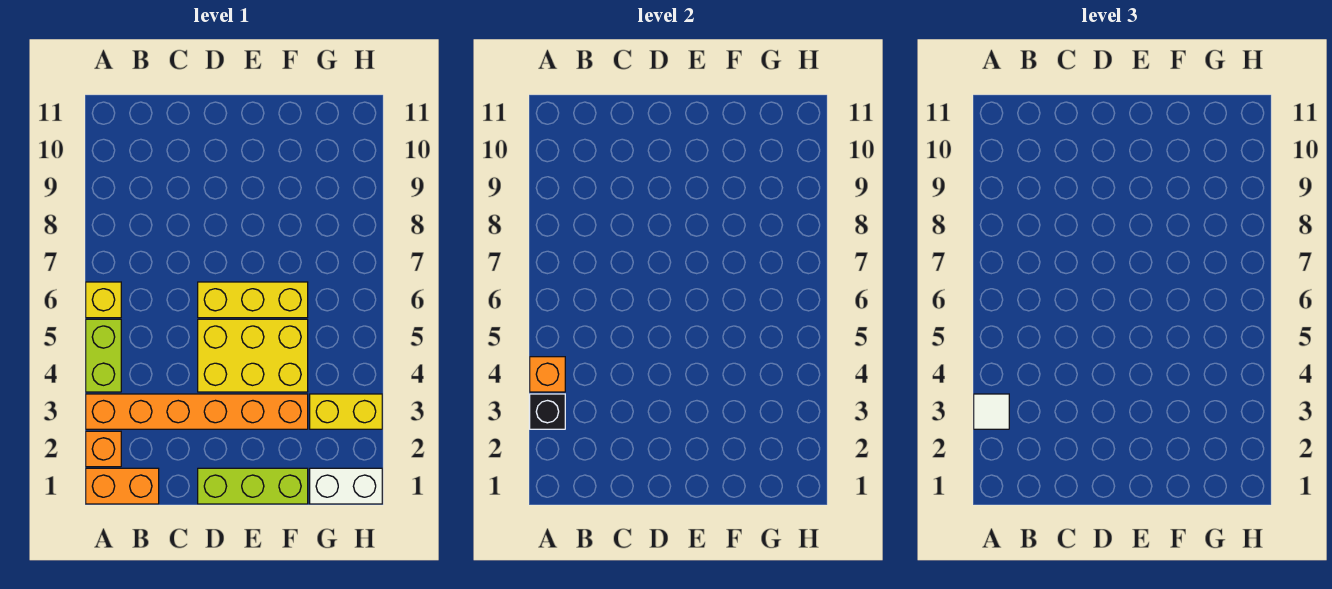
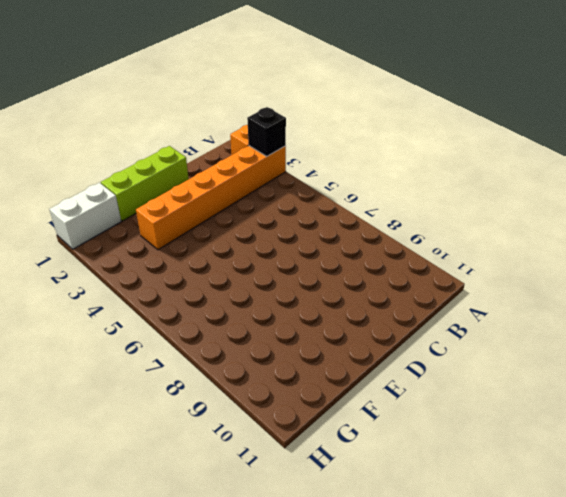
none -> orange brick A1:B1 level 1
none -> lime brick A4:A5 level 1
none -> yellow brick A6 level 1

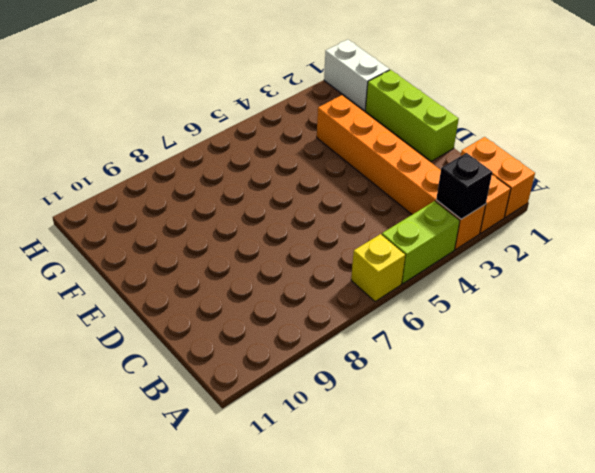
none -> yellow brick D4:F5 level 1
none -> yellow brick D6:F6 level 1
none -> yellow brick G3:H3 level 1

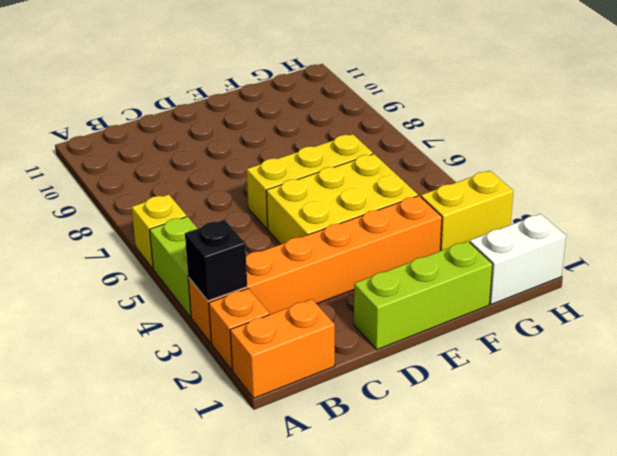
none -> orange brick A4 level 2
none -> white tile A3 level 3

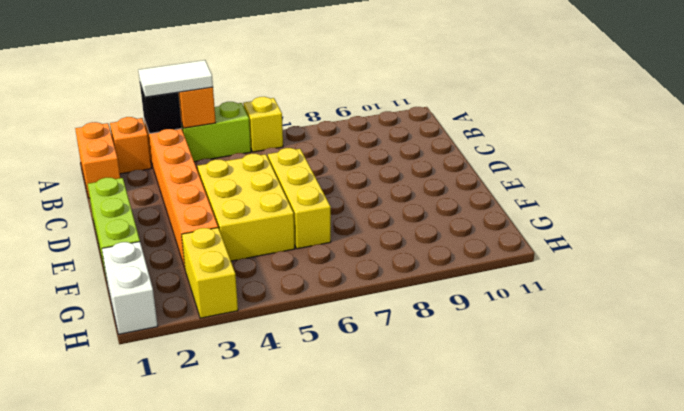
white tile A3:A4 level 3 -> white tile A3 level 3

